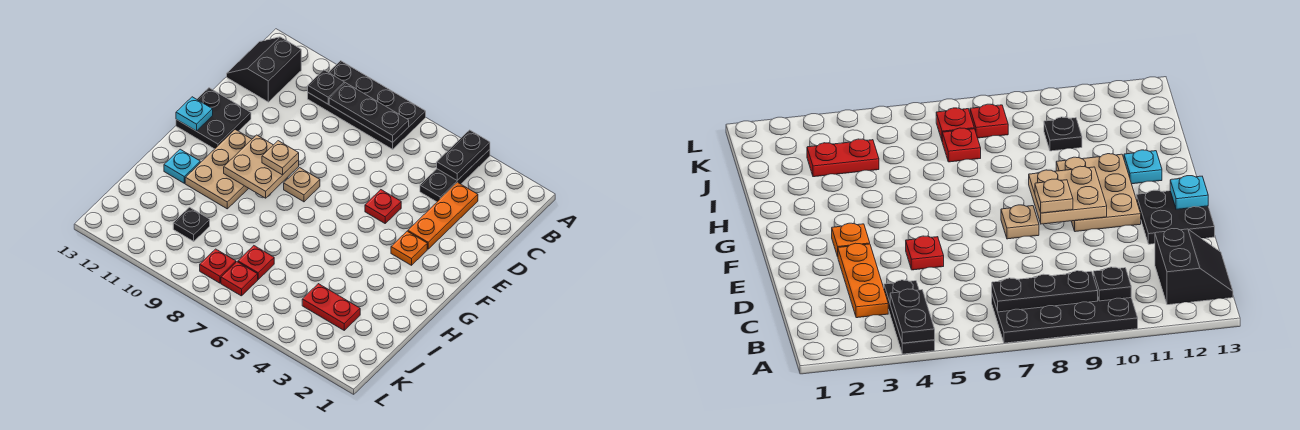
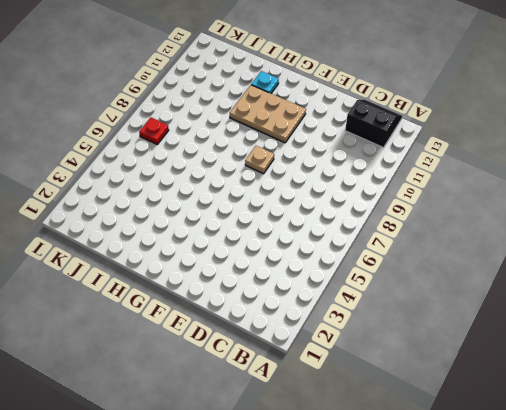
none -> black plate A4:C4 level 1
none -> black plate A7:B10 level 1
none -> orange plate C3:E3 level 1

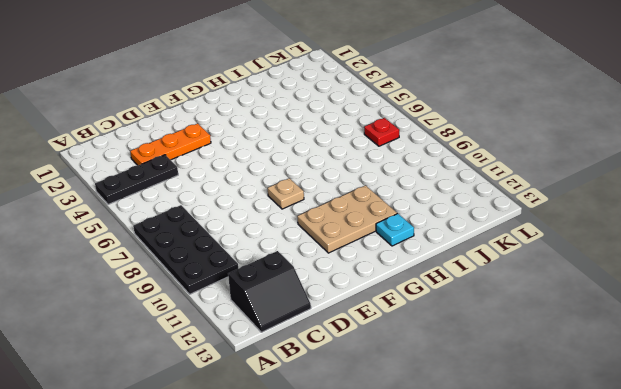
none -> red plate E5 level 1
none -> black plate E12:F13 level 1
none -> orange plate F3 level 1

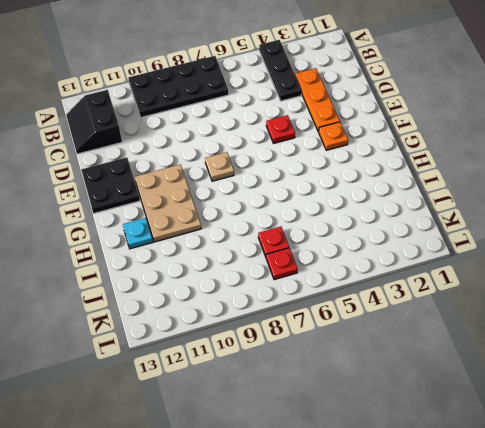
none -> red plate J3:J4 level 1
none -> black plate J10 level 1
none -> red plate K8 level 1

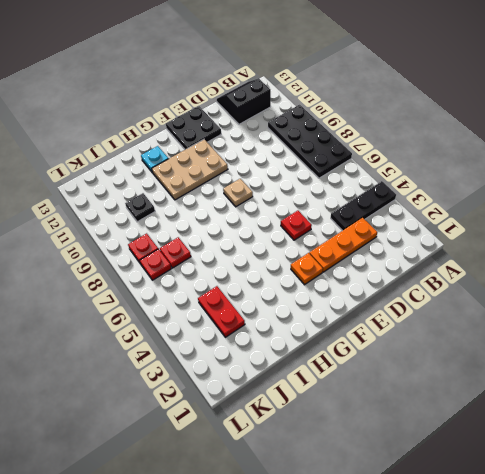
none -> black plate A4:B4 level 2
none -> black plate B7:B9 level 2
none -> black plate B10 level 2

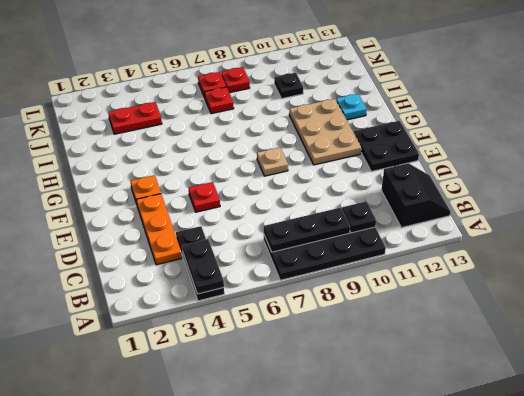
none -> tan plate F9:G10 level 2
none -> cyan plate F13 level 2
none -> tan plate F9 level 3

